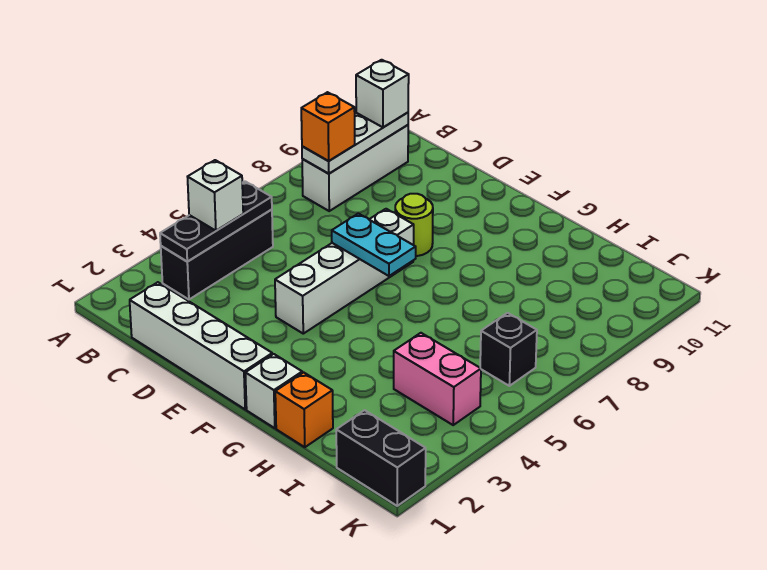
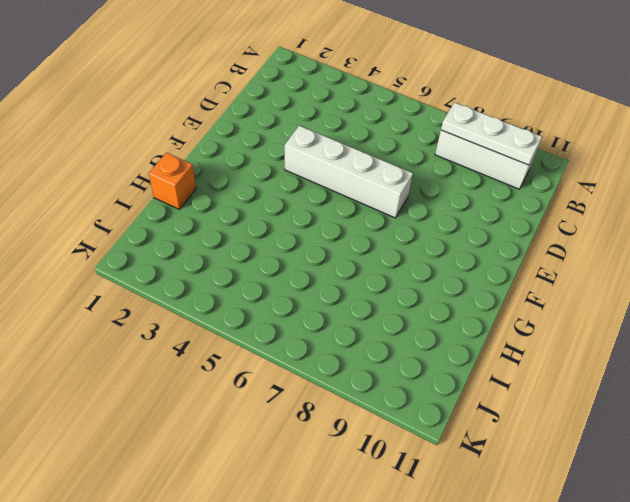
none -> black brick B3:B5 level 1
none -> white brick C1:F1 level 1
none -> lime round brick E8 level 1

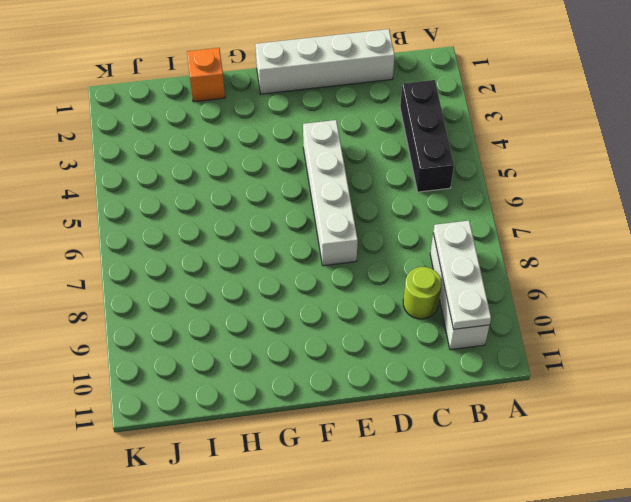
lime round brick C9 level 1 -> lime round brick E8 level 1
none -> white brick G1 level 1
none -> pink brick I4:J4 level 1
none -> black brick J1:K1 level 1

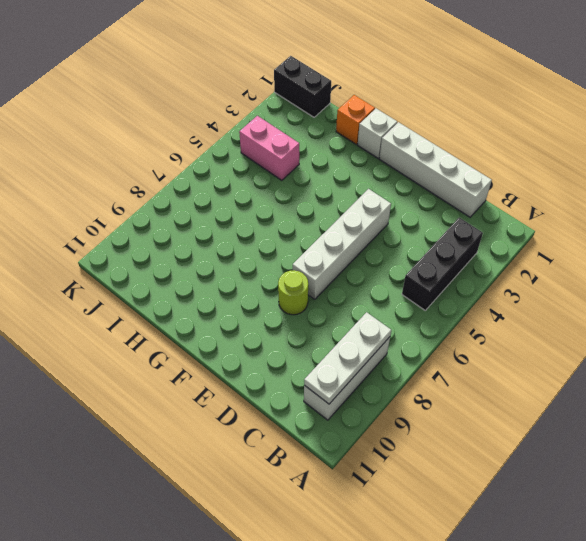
none -> black brick J6 level 1
none -> black plate B3:B5 level 2
none -> cyan plate E6:F6 level 2

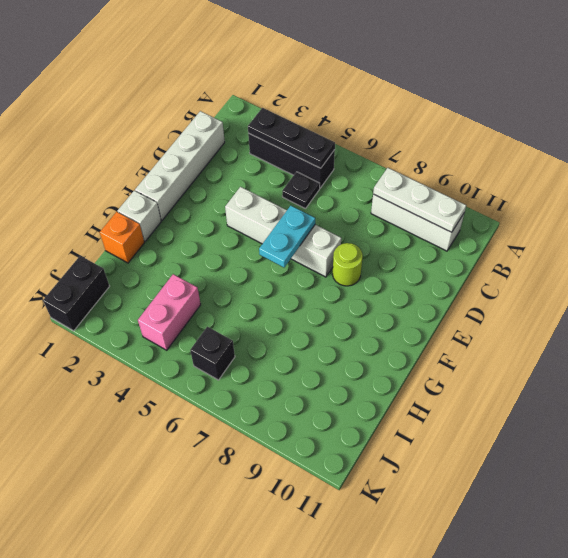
black plate C5 level 1 -> none
none -> white brick B4 level 3
none -> orange brick B8 level 3
none -> white brick B10 level 3

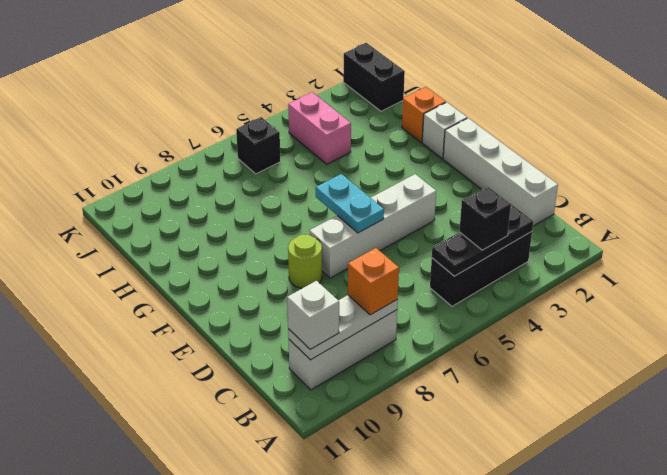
black brick B4 level 3 -> white brick B4 level 3

